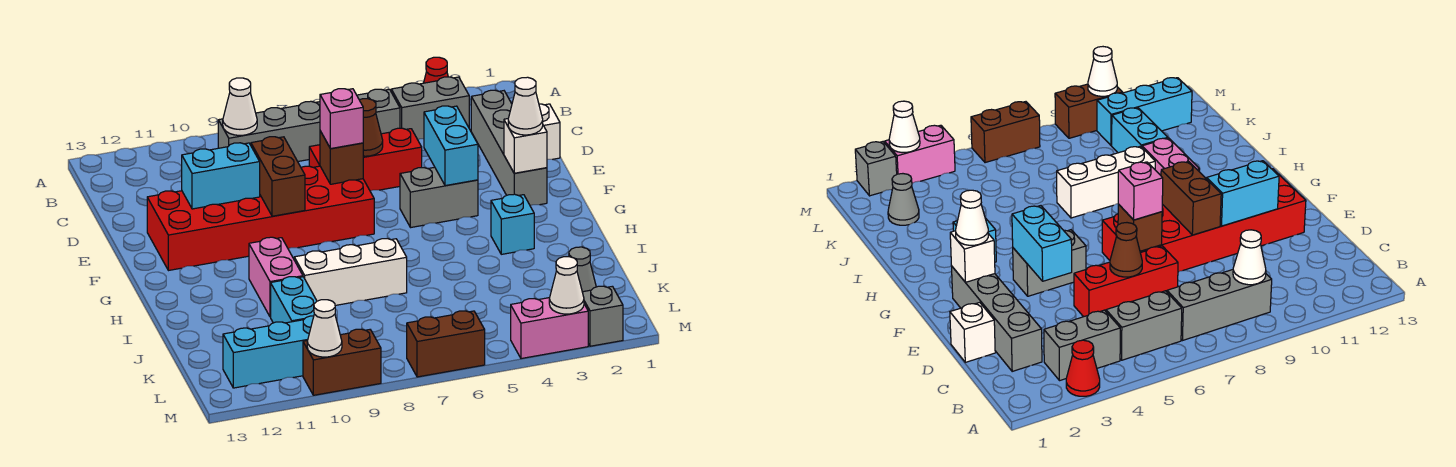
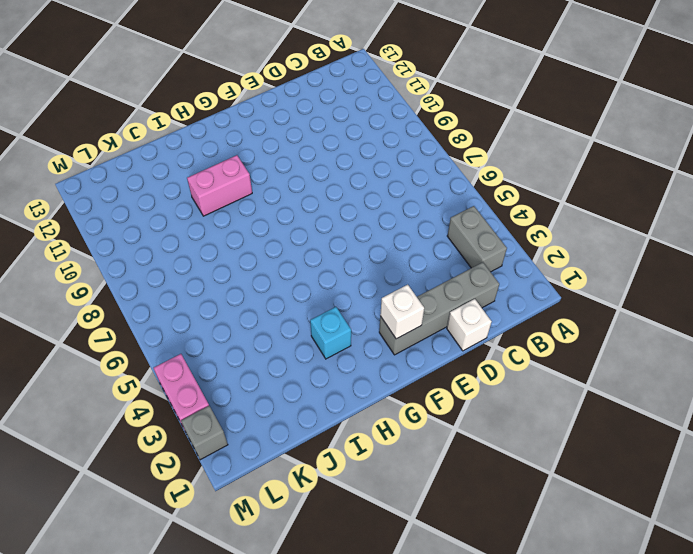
none -> red cone A3 level 1
none -> grey brick B5:B6 level 1
none -> grey brick B7:B9 level 1
none -> red brick D5:D7 level 1

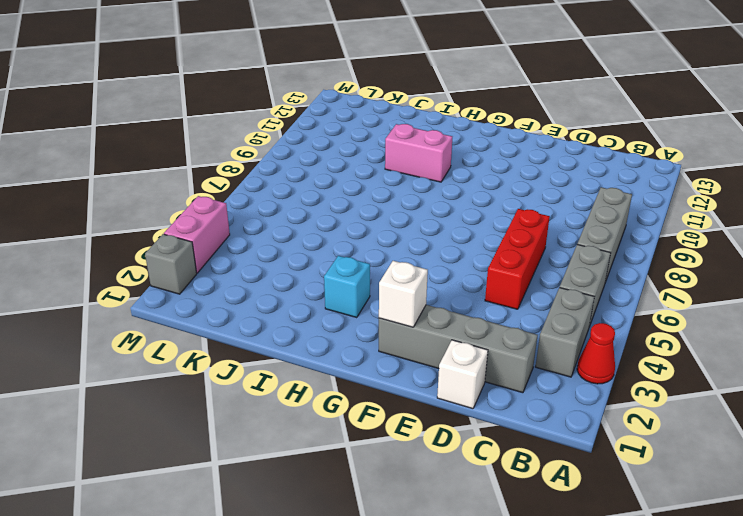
none -> red brick E7:F12 level 1
none -> grey brick F4:F5 level 1
none -> white brick I7:I9 level 1
none -> cyan brick J10:K10 level 1

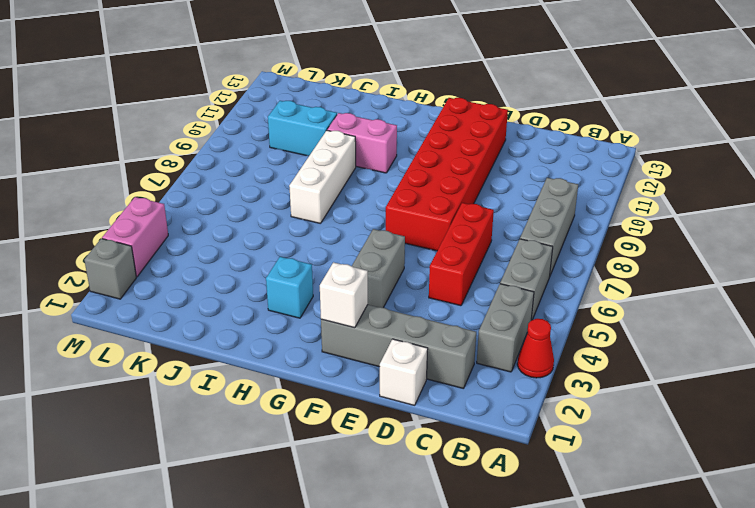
none -> grey cone K2 level 1
none -> cyan brick L10:L12 level 1
none -> brown brick M6:M7 level 1
none -> brown brick M9:M10 level 1

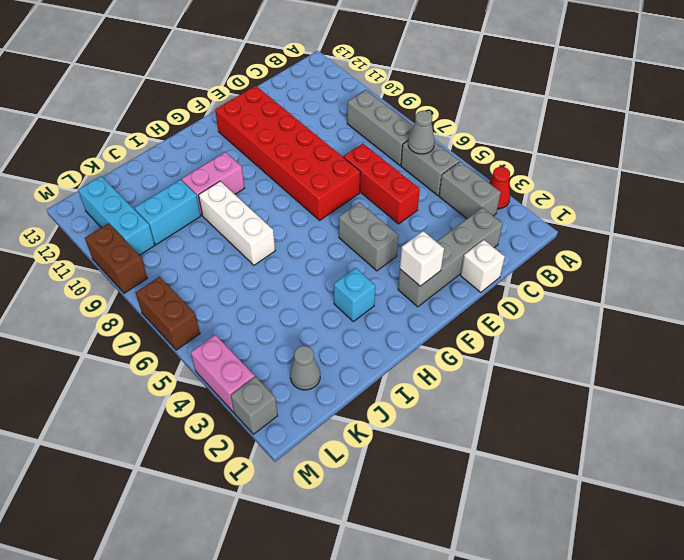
grey cone B6 level 2 -> none
none -> white cone B9 level 2
none -> brown cone D6 level 2
none -> cyan brick E4:F4 level 2
none -> brown brick E7 level 2

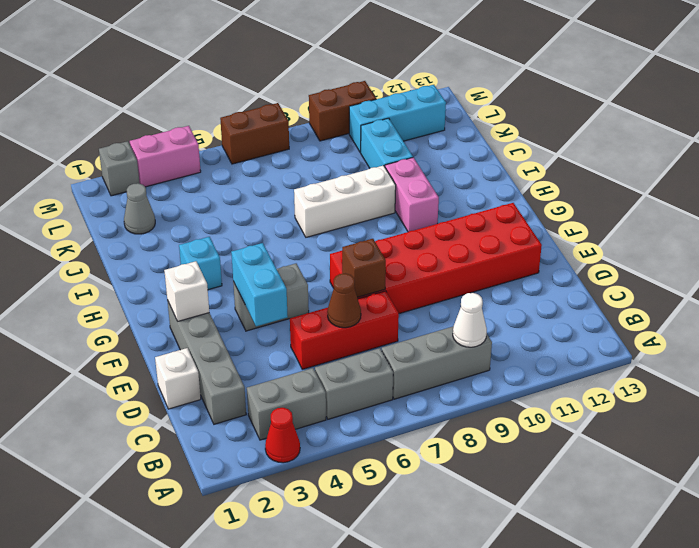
none -> brown brick E9:F9 level 2
none -> cyan brick E10:E11 level 2
none -> white cone M3 level 2
none -> white cone M10 level 2

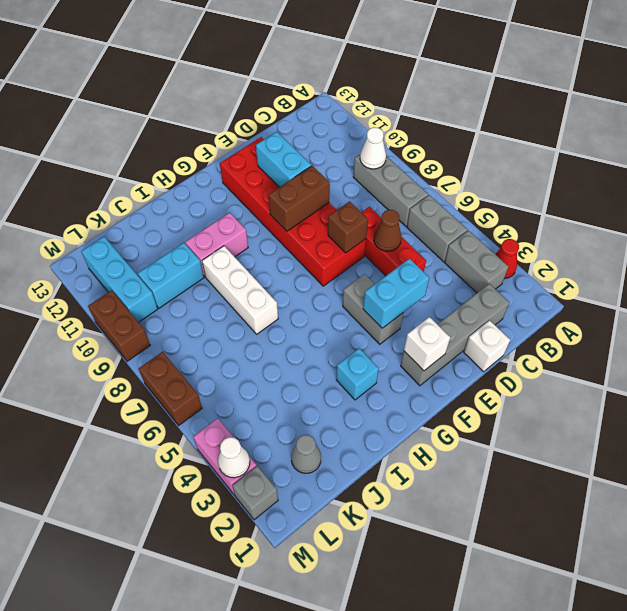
none -> white cone M10 level 2
none -> pink brick E7 level 3
none -> white cone F2 level 3

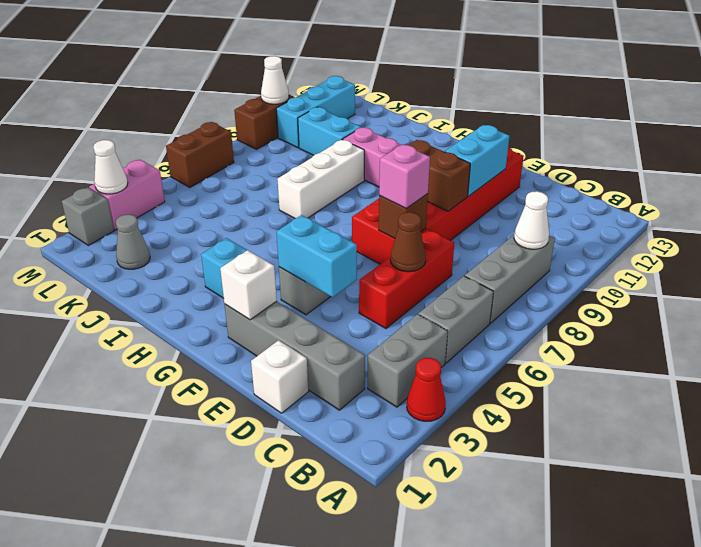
none -> white cone F2 level 3

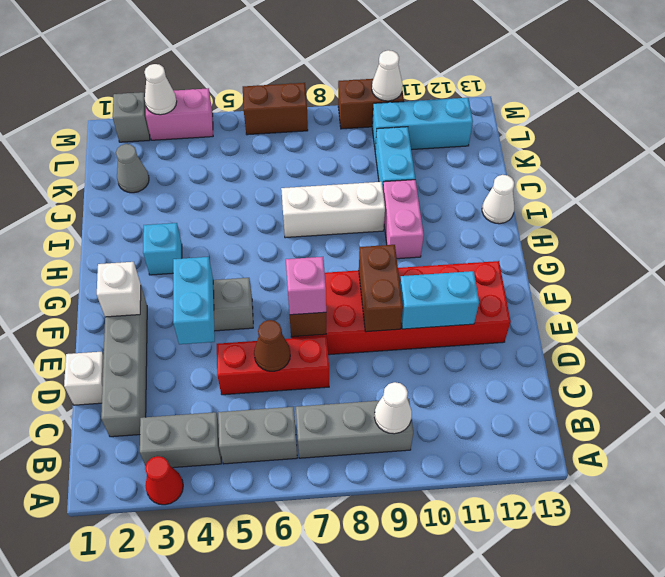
white cone I13 level 1 -> white cone F2 level 3

